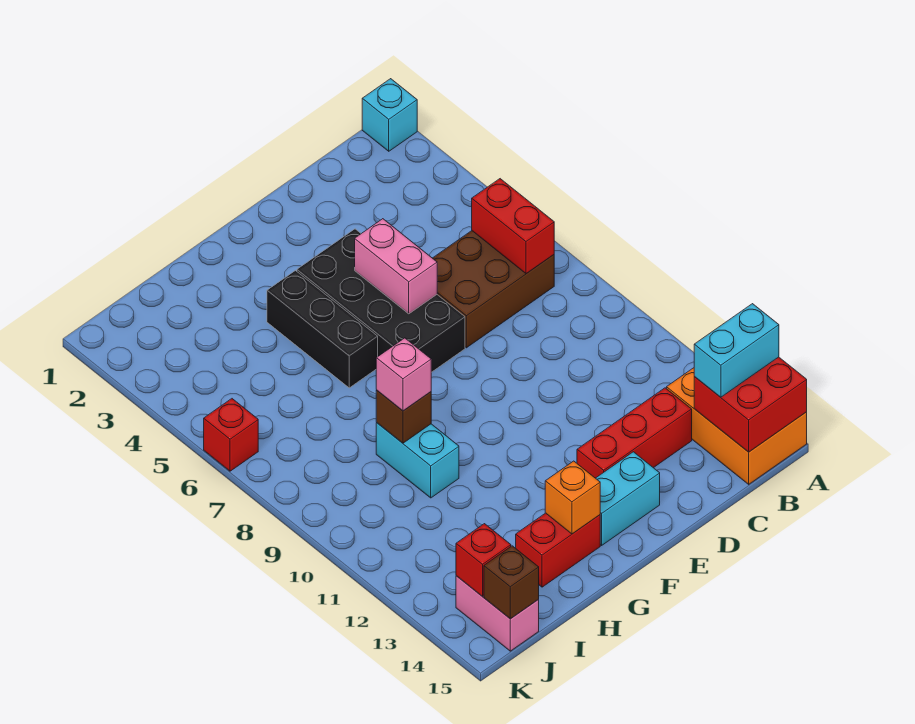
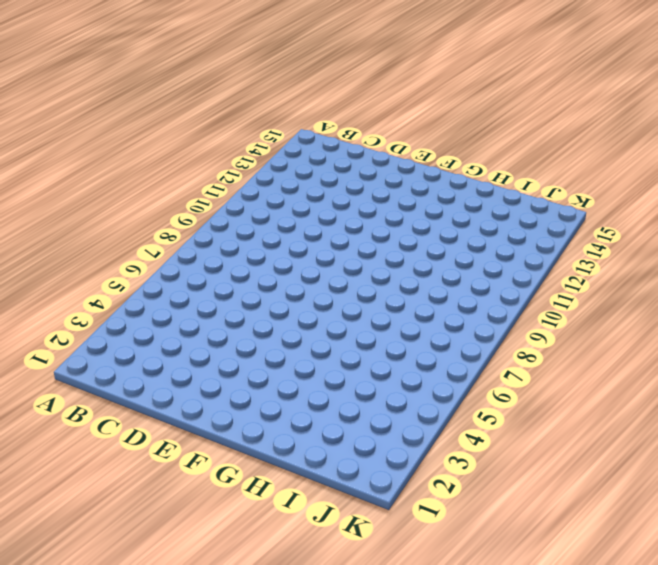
none -> cyan brick A1 level 1
none -> orange brick A13:B15 level 1
none -> brown brick B6:D7 level 1

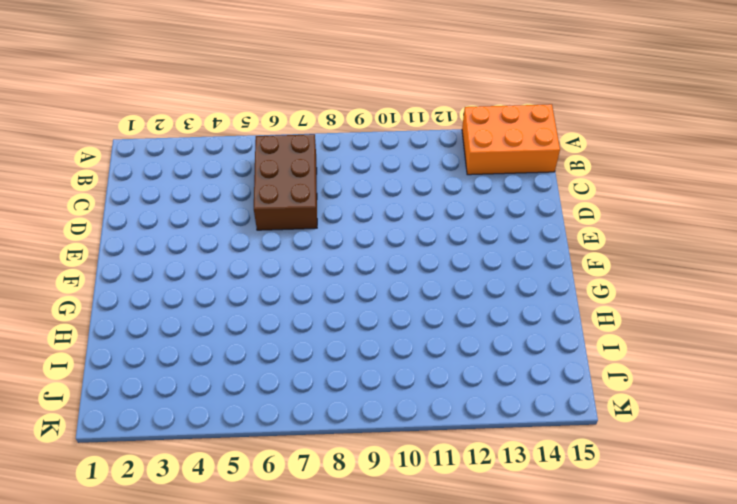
none -> cyan brick A1 level 1
none -> red brick C13:E13 level 1
none -> black brick E4:F7 level 1

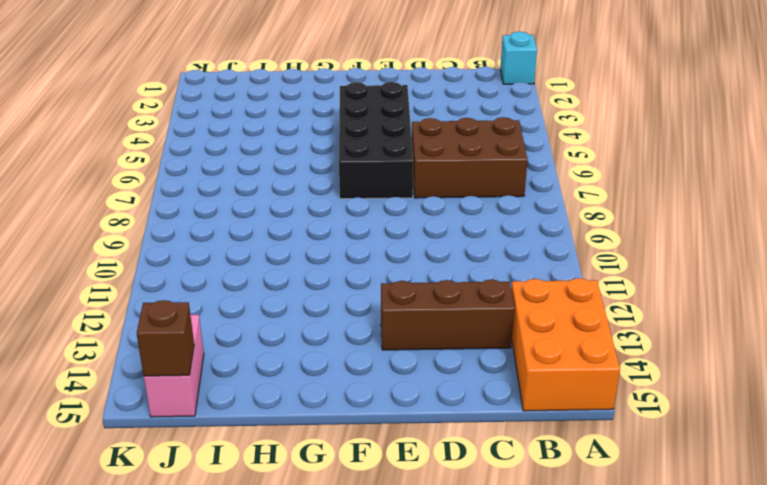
brown brick C13:E13 level 1 -> red brick C13:E13 level 1
none -> cyan brick E14:F14 level 1
none -> black brick G4:G6 level 1
none -> red brick G14:H14 level 1

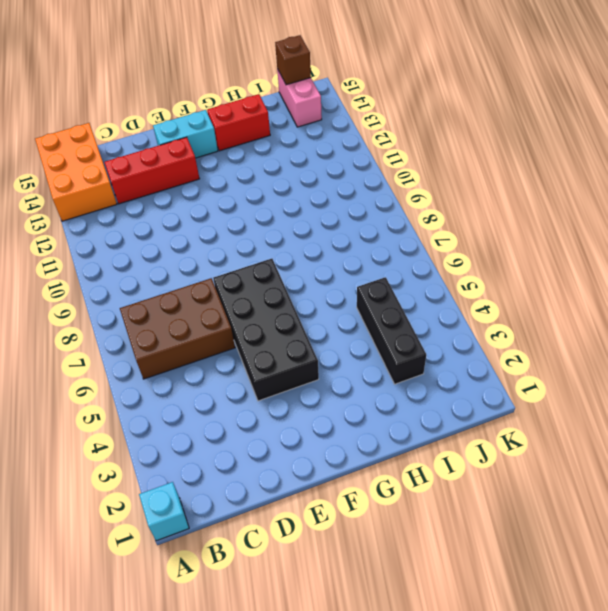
black brick I3:I5 level 1 -> black brick G4:G6 level 1
none -> cyan brick H9:H10 level 1
none -> red brick K6 level 1
none -> red brick A14:B15 level 2

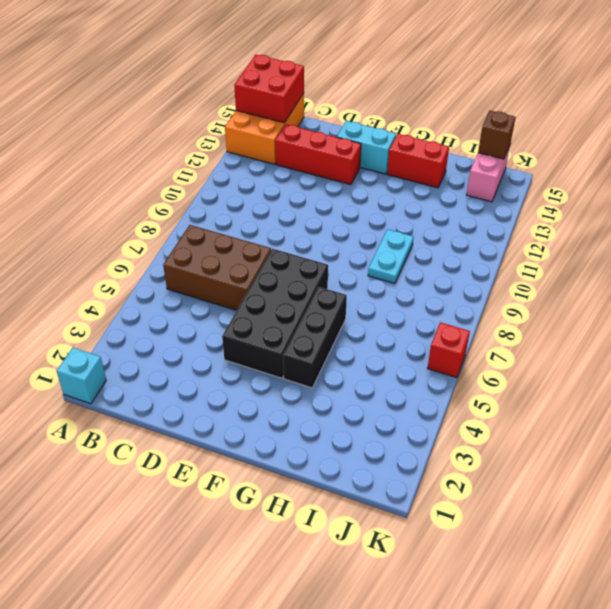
cyan plate H9:H10 level 1 -> cyan brick H9:H10 level 1
none -> red brick B6:B7 level 2
none -> pink brick E5:E6 level 2
none -> orange brick G14 level 2

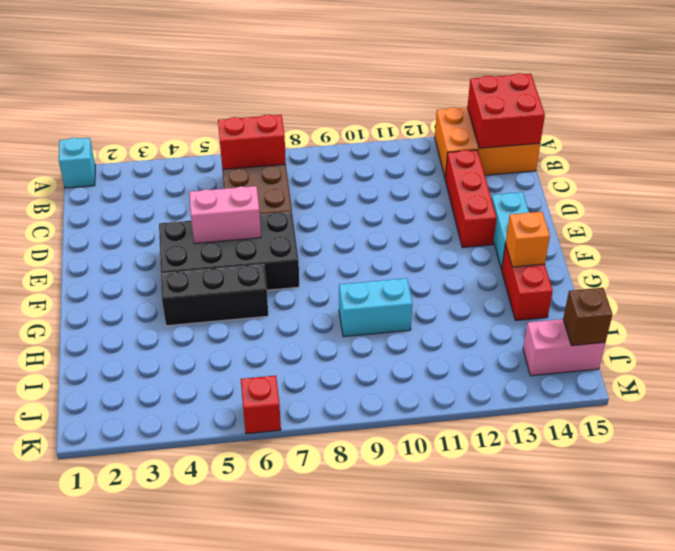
none -> brown brick H9 level 2
none -> red brick J14 level 2
none -> cyan brick A14:B14 level 3

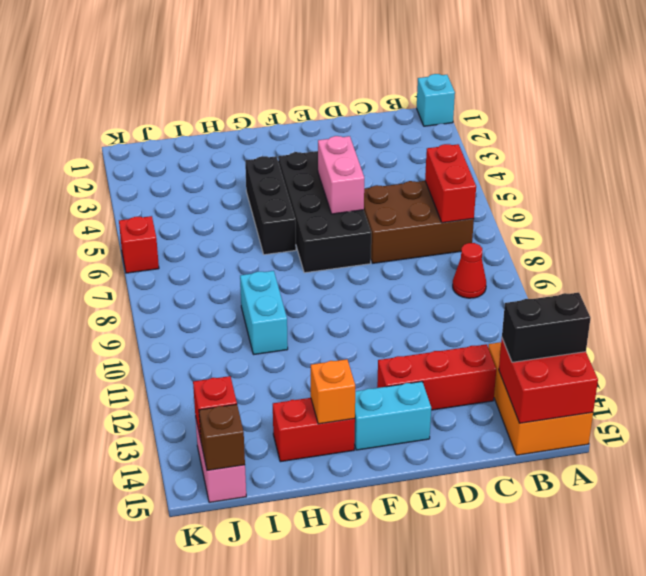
black brick A14:B14 level 3 -> cyan brick A14:B14 level 3
red cone B9 level 1 -> none
none -> brown brick H9 level 2
none -> pink brick H9 level 3

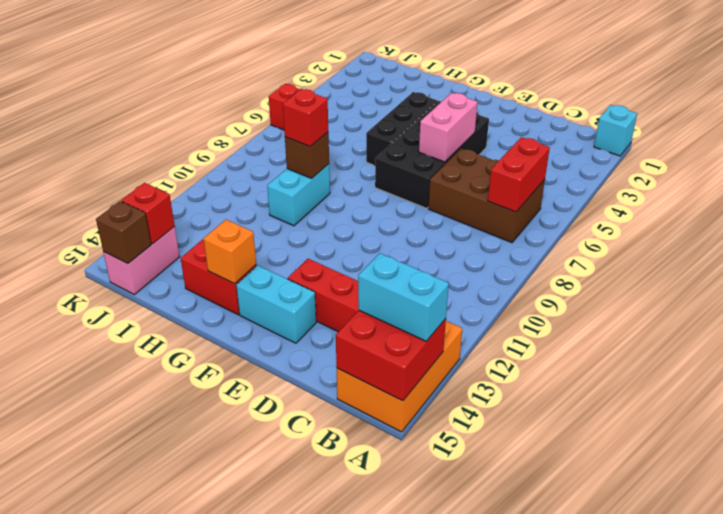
red brick H9 level 3 -> pink brick H9 level 3

